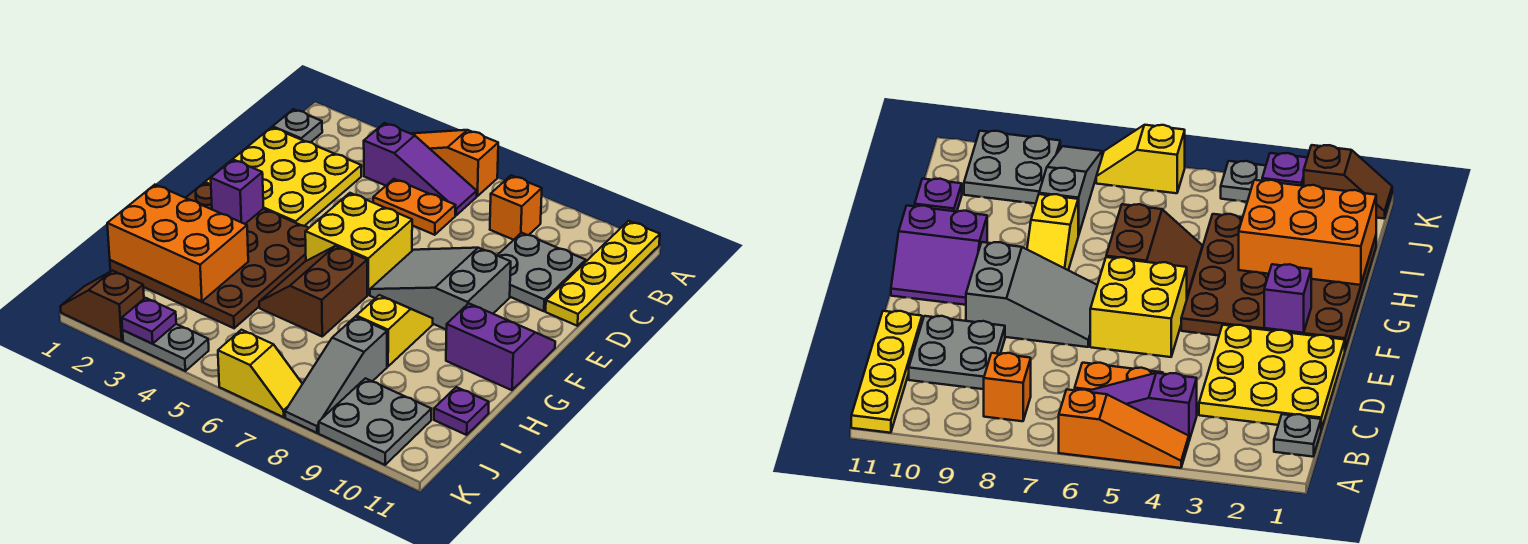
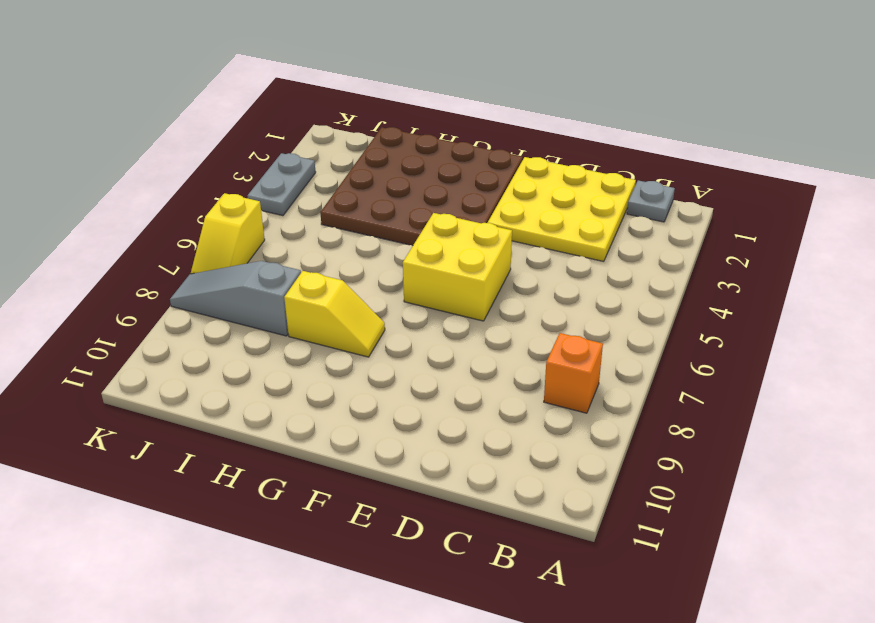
none -> orange slope A4:A6 level 1 top 6
none -> yellow plate A11:D11 level 1
none -> purple slope B4:B6 level 1 top 4

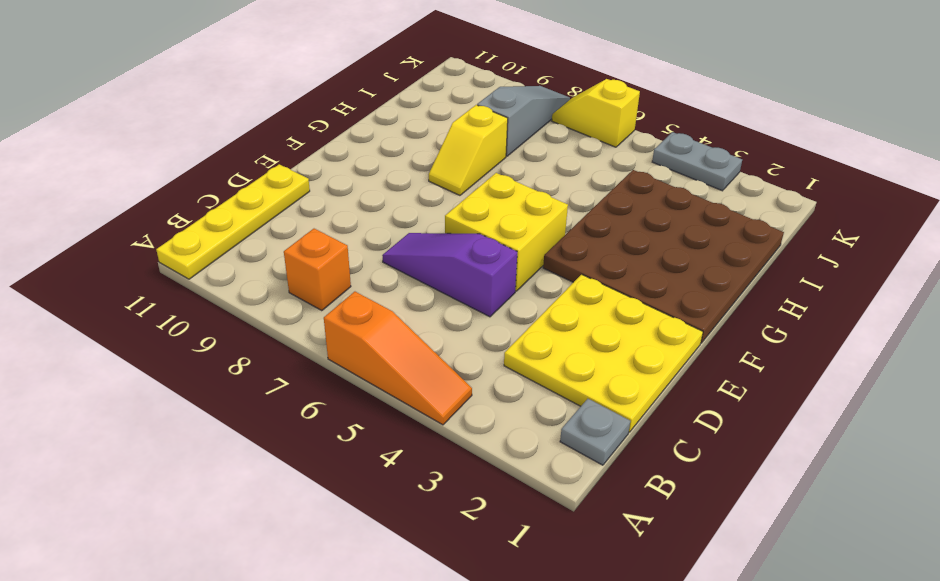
purple slope D5:D7 level 1 top 5 -> purple slope B4:B6 level 1 top 4
none -> orange plate C5:C6 level 1
none -> grey plate C9:D10 level 1
none -> grey slope E7:F9 level 1 top 9

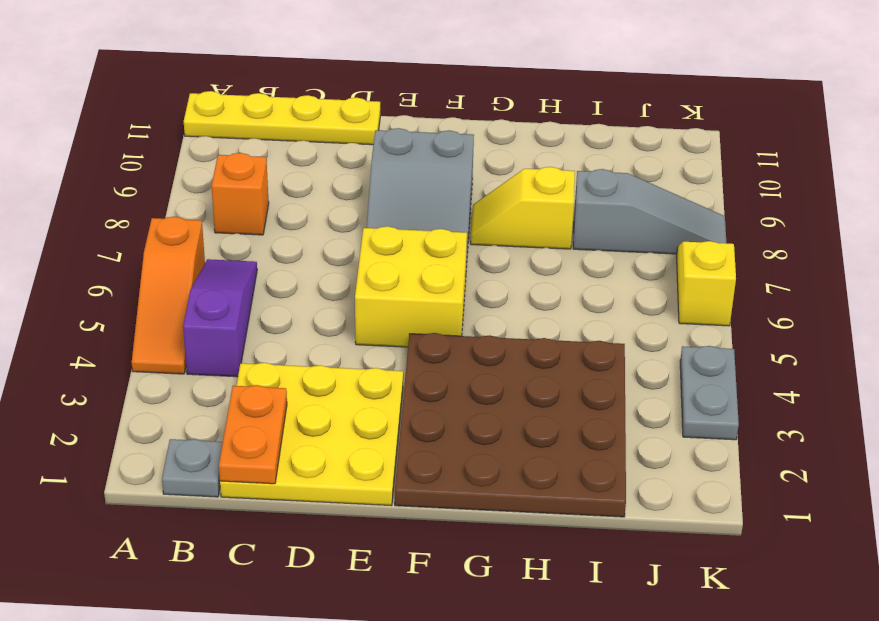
orange plate C1:C2 level 2 -> orange plate C5:C6 level 1
none -> grey plate C9:D10 level 1
none -> purple slope F10:G11 level 1 top G
none -> brown slope G5:H6 level 1 top 6

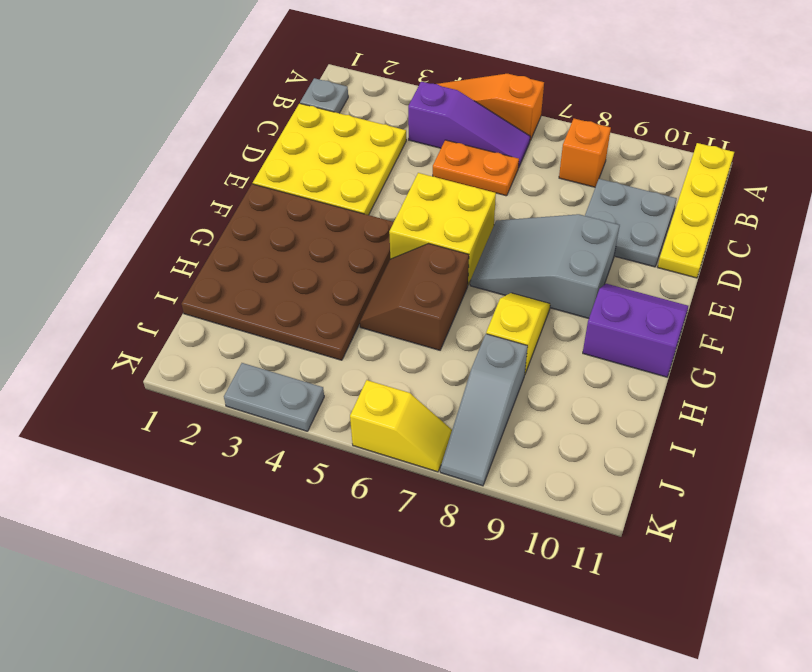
none -> purple plate I11 level 1
none -> grey plate J9:K10 level 1
none -> brown slope K1:K2 level 1 top 2

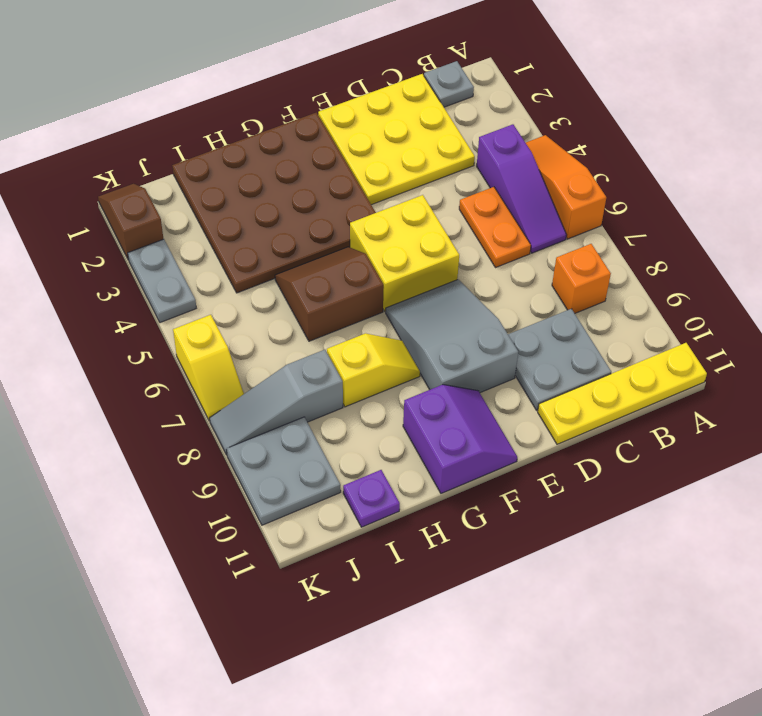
none -> purple brick F2 level 2
none -> orange brick H1:I3 level 2
none -> purple plate K3 level 2

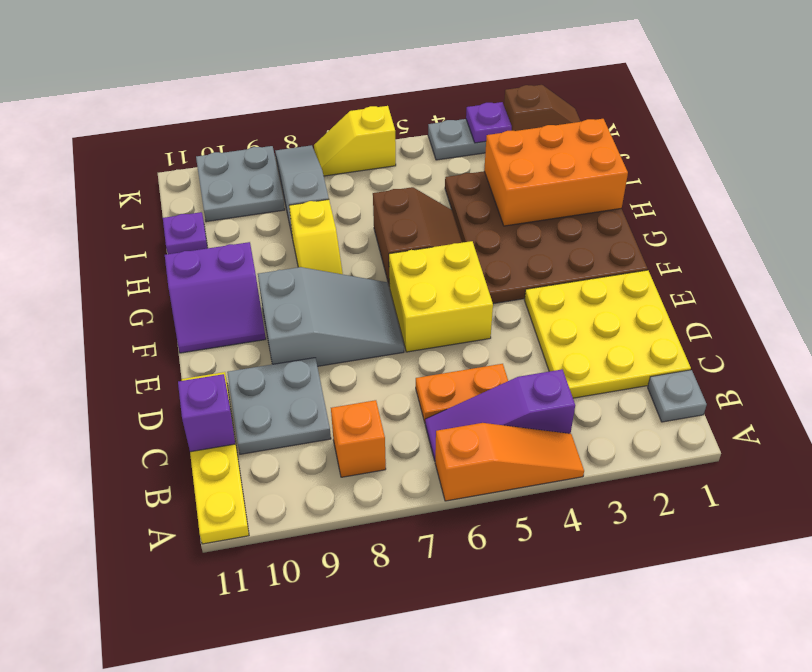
purple brick C11 level 2 -> purple brick F2 level 2

